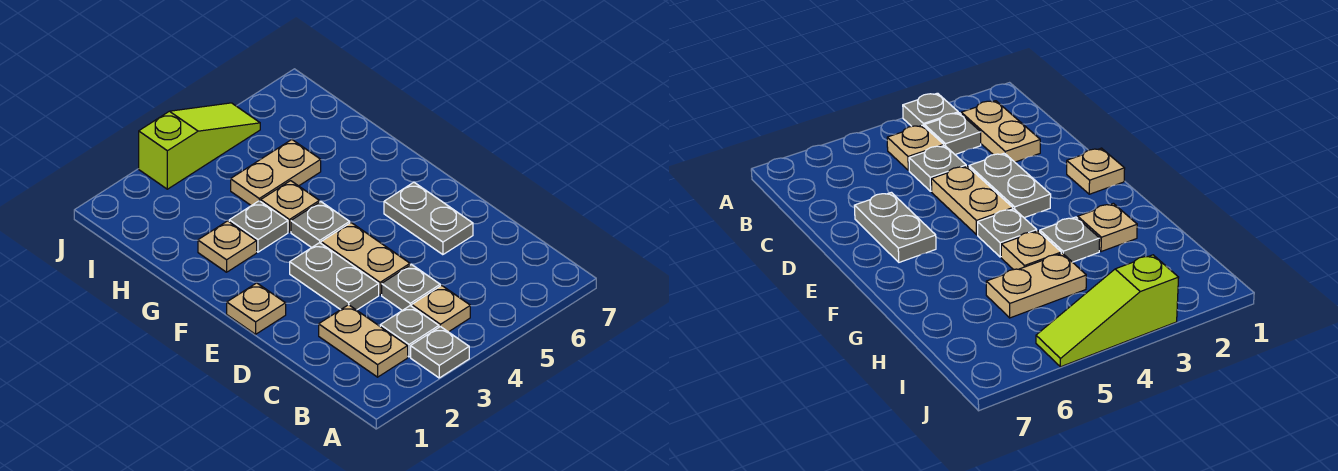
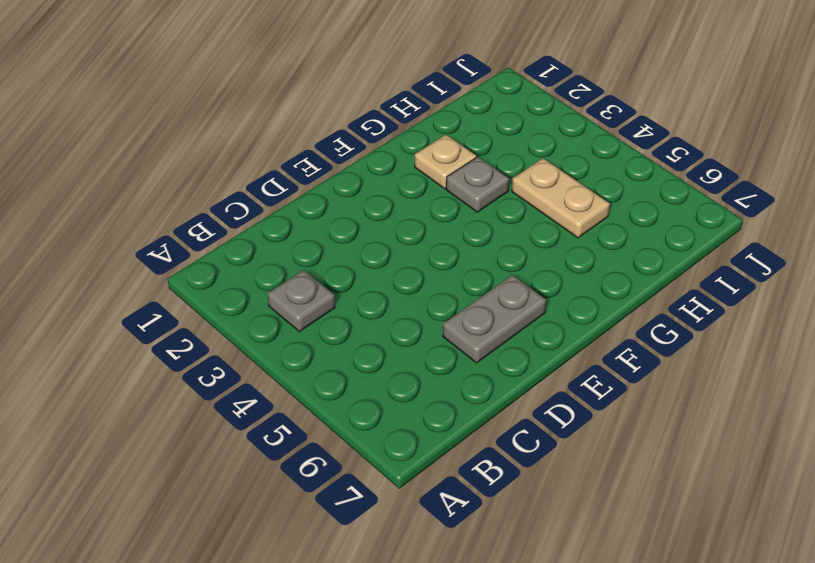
none -> grey plate A3 level 1
none -> tan plate B2:C2 level 1
none -> tan plate B4 level 1

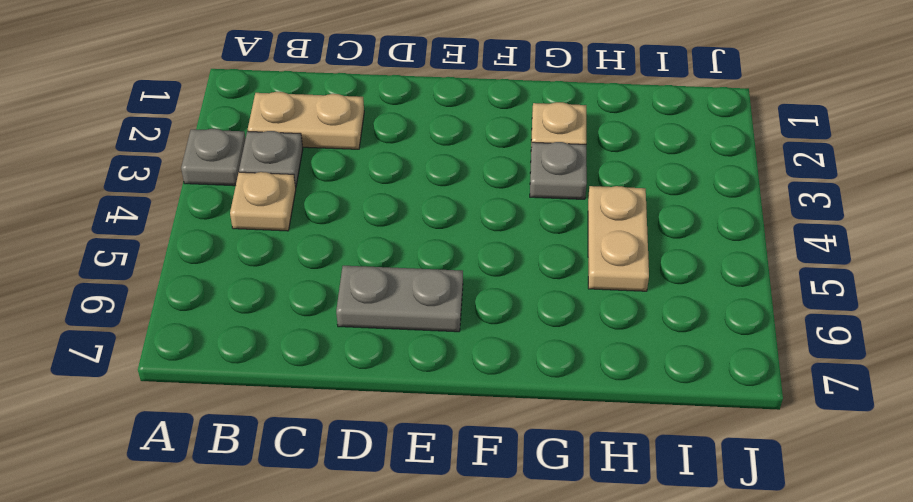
none -> grey plate C4 level 1
none -> grey plate D3:E3 level 1
none -> tan plate D4:E4 level 1

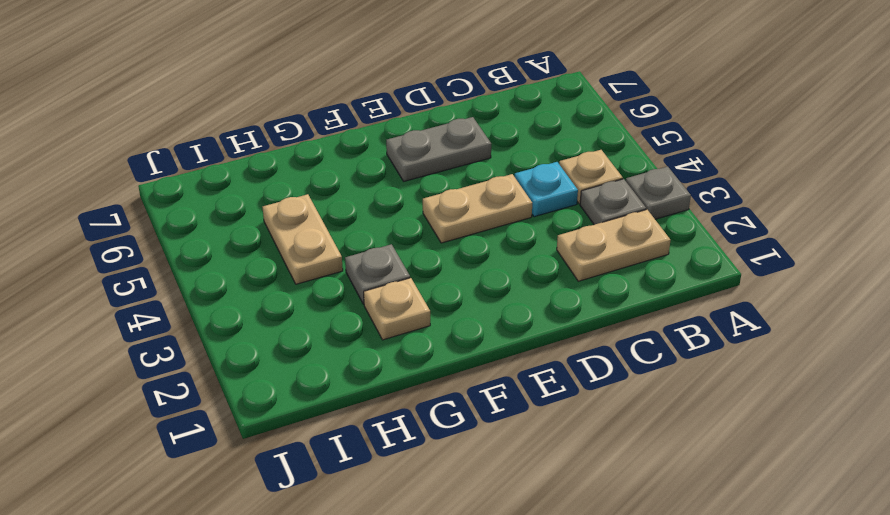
cyan plate C4 level 1 -> grey plate C4 level 1
none -> grey plate D3:E3 level 1
none -> tan plate E1 level 1
none -> grey plate F4 level 1

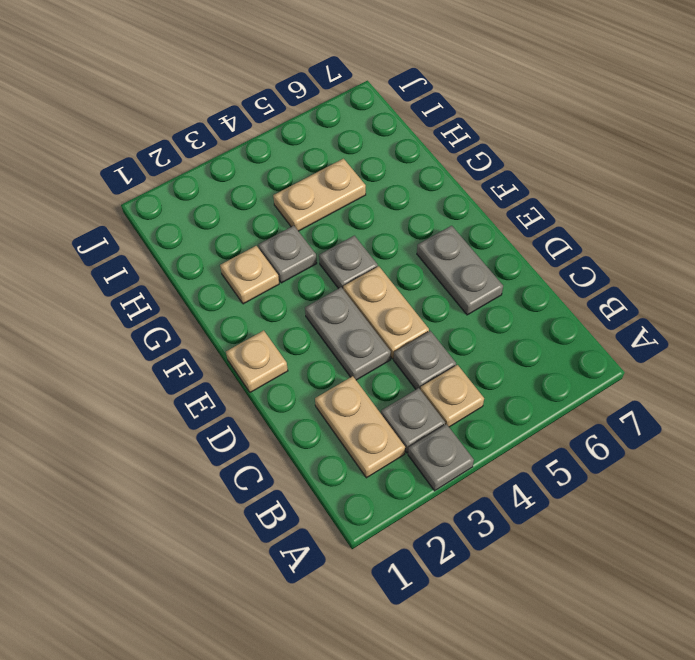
none -> tan plate G4 level 1
none -> lime slope J3:J5 level 1 top 3

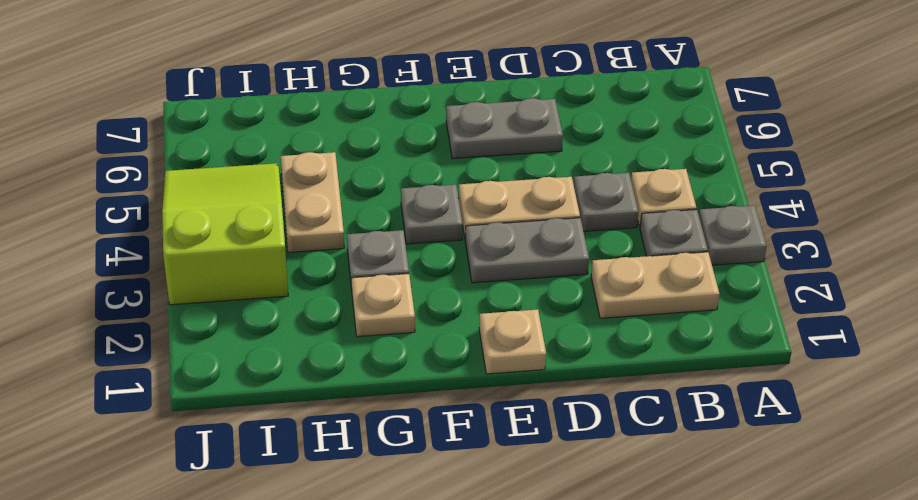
lime slope I3:J5 level 1 top 3 -> lime slope J3:J5 level 1 top 3
none -> tan plate G4 level 1

